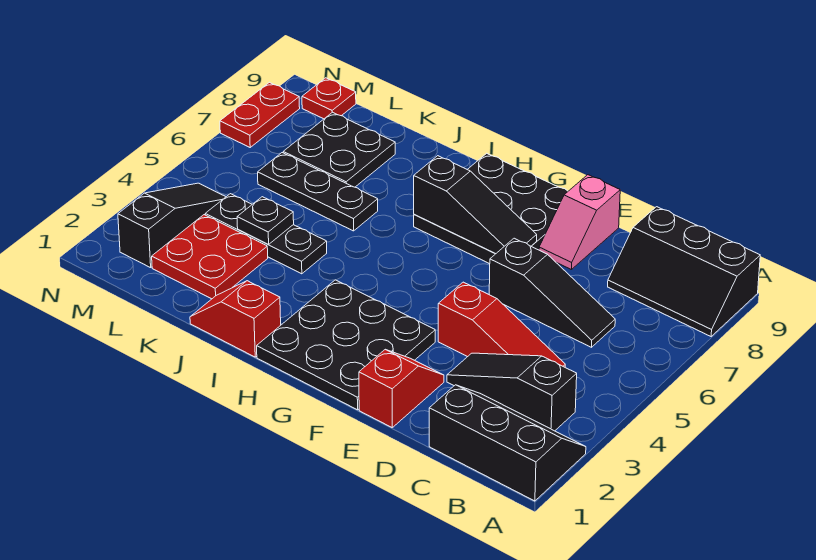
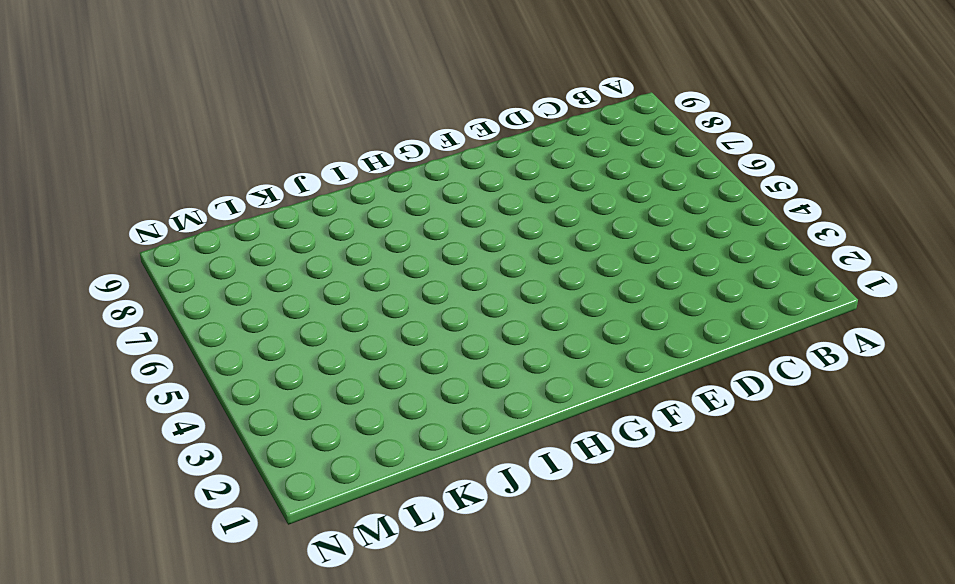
none -> black slope A1:C2 level 1 top 1
none -> black slope A8:C9 level 1 top 9
none -> black slope B3:D3 level 1 top B

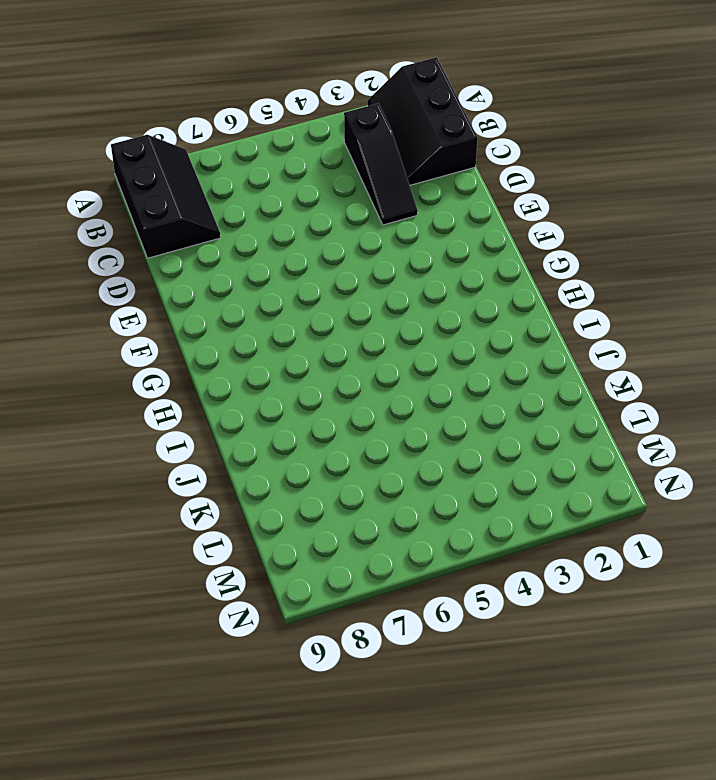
none -> red slope C4:E4 level 1 top E
none -> black slope C6:E6 level 1 top E
none -> red slope E1:E2 level 1 top 1

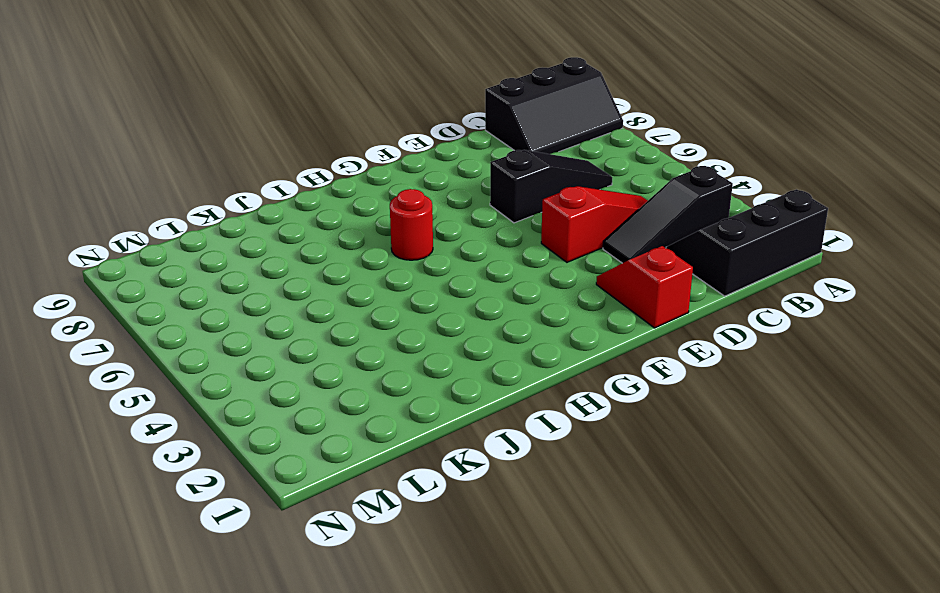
red round brick H6 level 1 -> none
none -> pink slope E8:E9 level 1 top 9
none -> black plate F1:H3 level 1
none -> black plate F7:H9 level 1

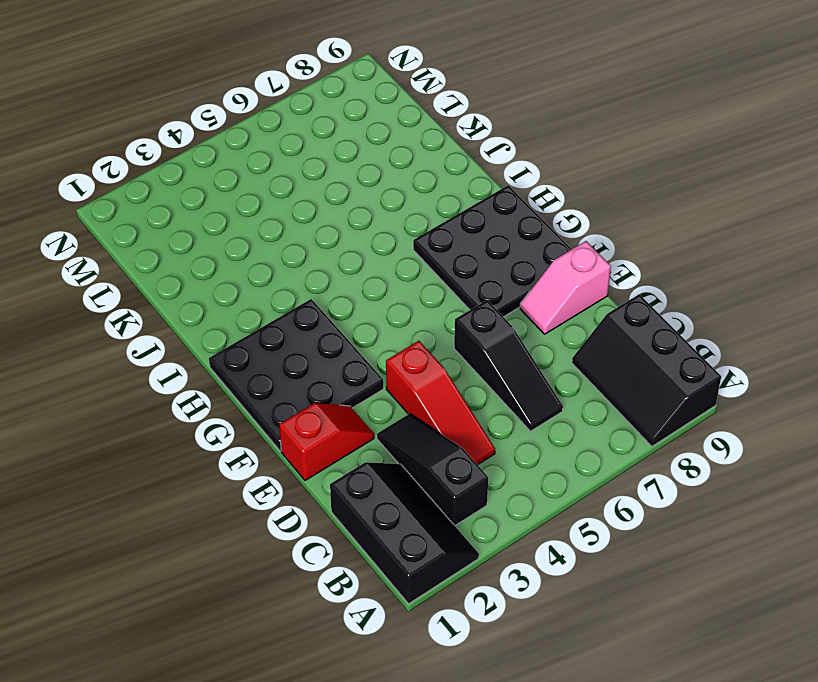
none -> red slope I1:J1 level 1 top I
none -> black plate J4:L4 level 1
none -> black plate J6:L6 level 1

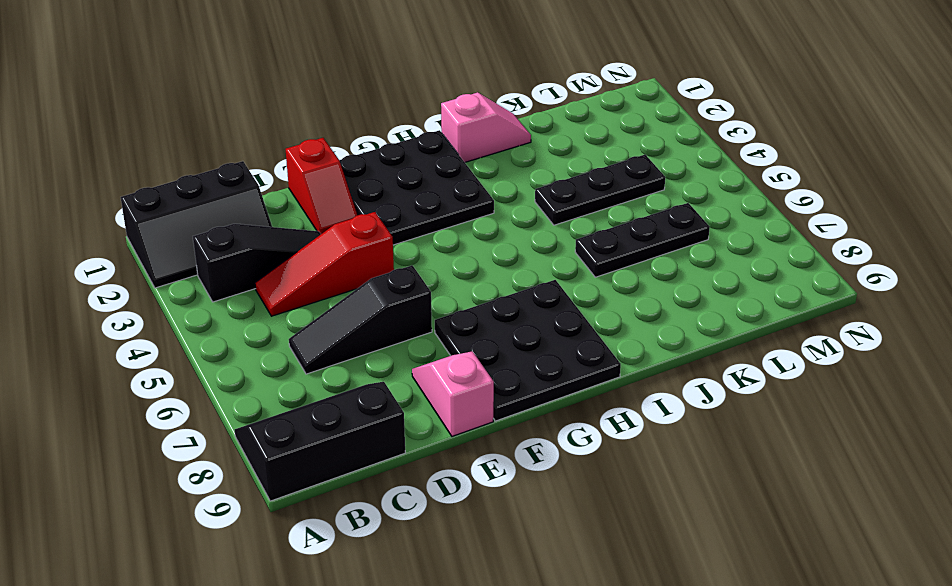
pink slope I1:J1 level 1 top I -> red slope I1:J1 level 1 top I
none -> red plate K2:L3 level 1
none -> black plate K7:L8 level 1
none -> black slope M2:M4 level 1 top 2

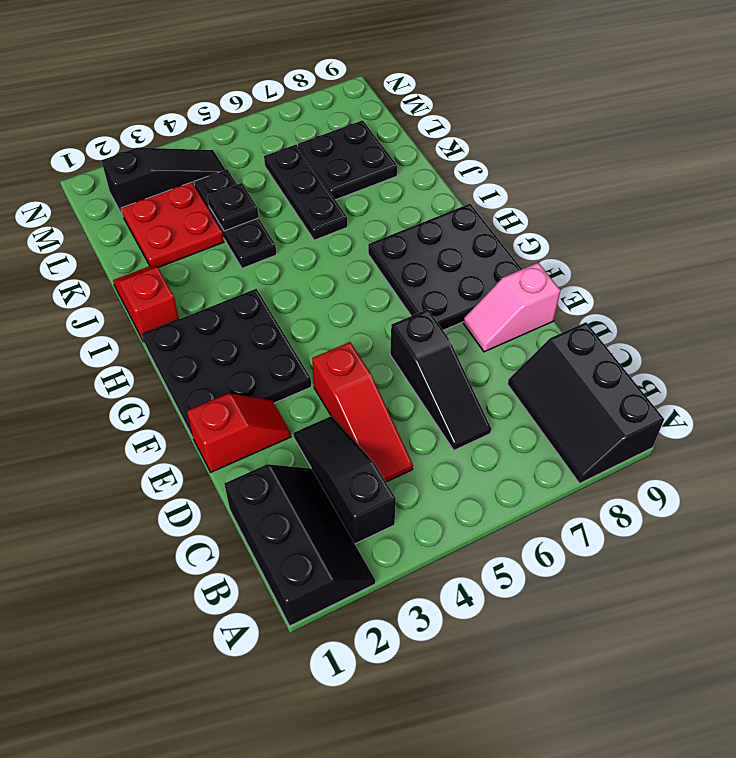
none -> red plate M9 level 1
none -> red plate N7:N8 level 1
none -> black slope F7:H7 level 2 top H

